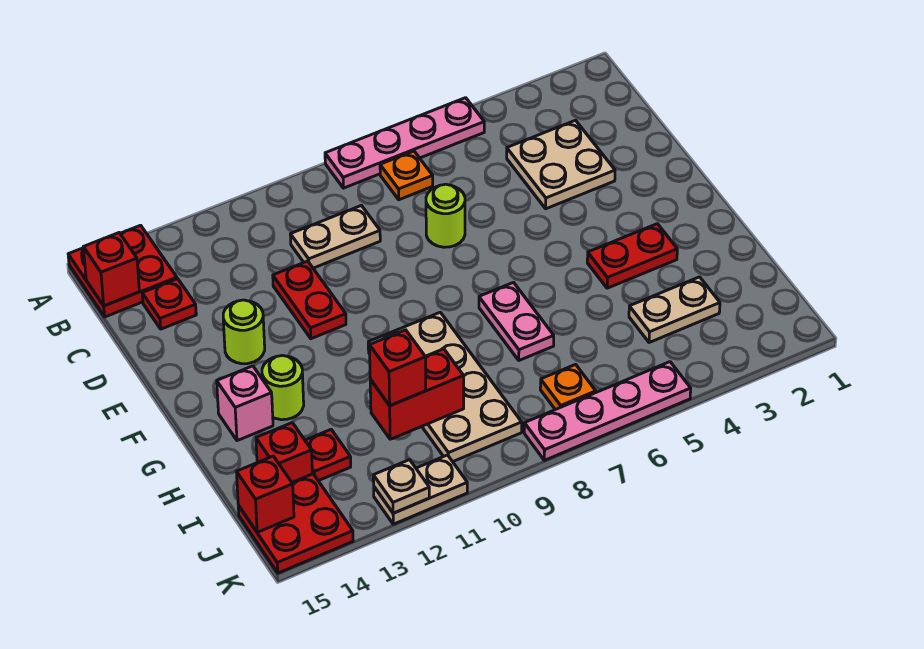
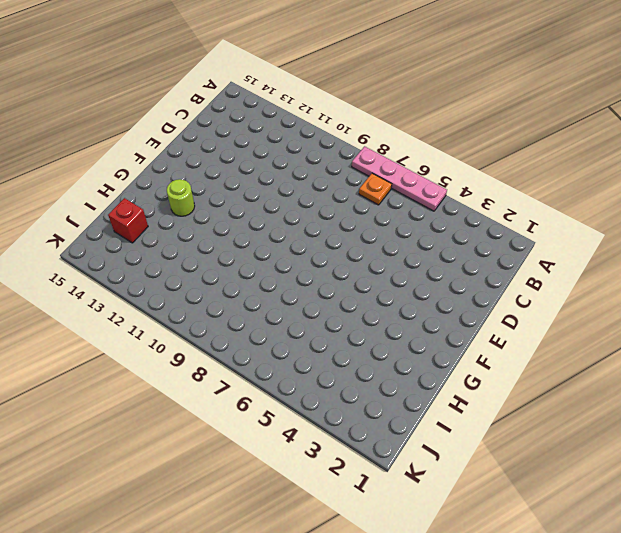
none -> red plate A14:B15 level 1
none -> tan plate C3:D4 level 1
none -> tan plate C9:C10 level 1

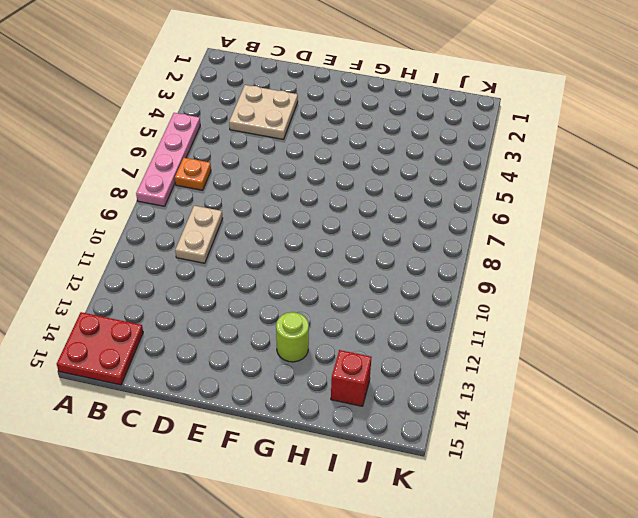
none -> red plate C14 level 1
none -> lime round brick D7 level 1
none -> red plate D11:E11 level 1

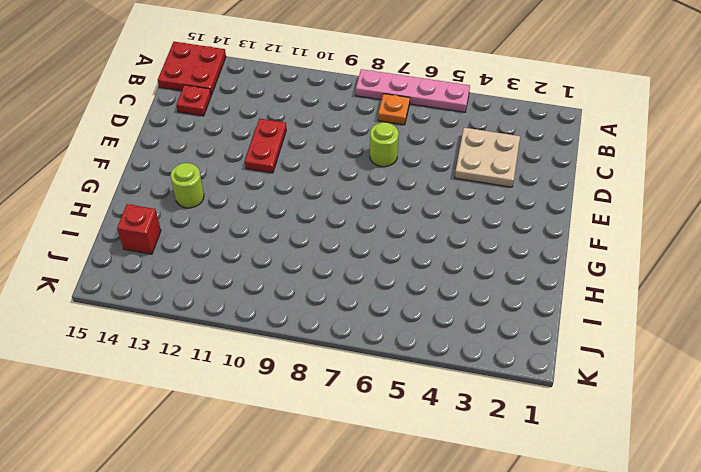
none -> tan plate C9:C10 level 1
none -> lime round brick E13 level 1
none -> red plate G3:G4 level 1

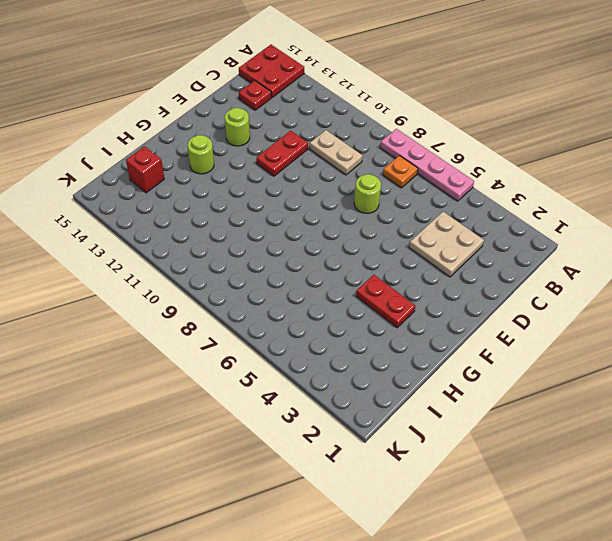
none -> pink plate G7:H7 level 1
none -> tan plate G9:J10 level 1
none -> pink brick G14 level 1

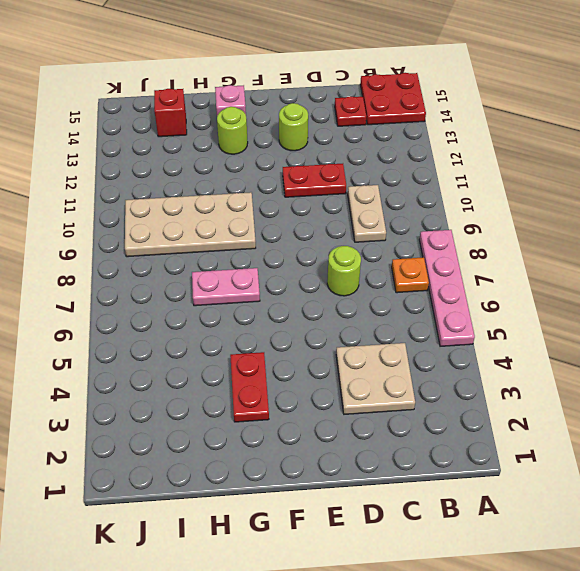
none -> tan plate I3:I4 level 1
none -> red plate I13 level 1
none -> orange plate J7 level 1

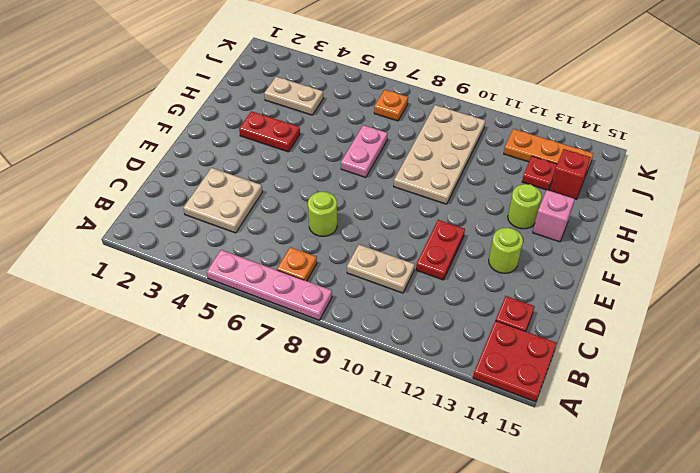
orange plate J12:J14 level 1 -> red plate J14:K15 level 1
none -> pink plate K5:K8 level 1
none -> tan plate K11:K12 level 1
none -> red brick B15 level 2

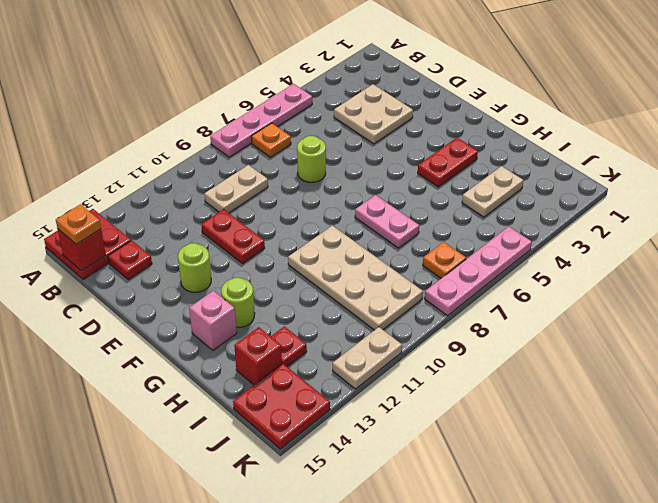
orange plate B15 level 3 -> none
none -> red brick I10:I11 level 2
none -> red brick J15 level 2
none -> tan plate K12 level 2

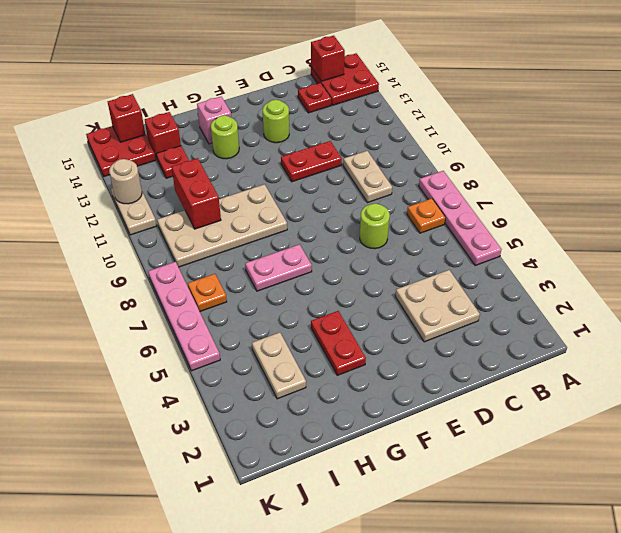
tan round brick K12 level 2 -> tan plate K12 level 2
none -> red brick I11 level 3

